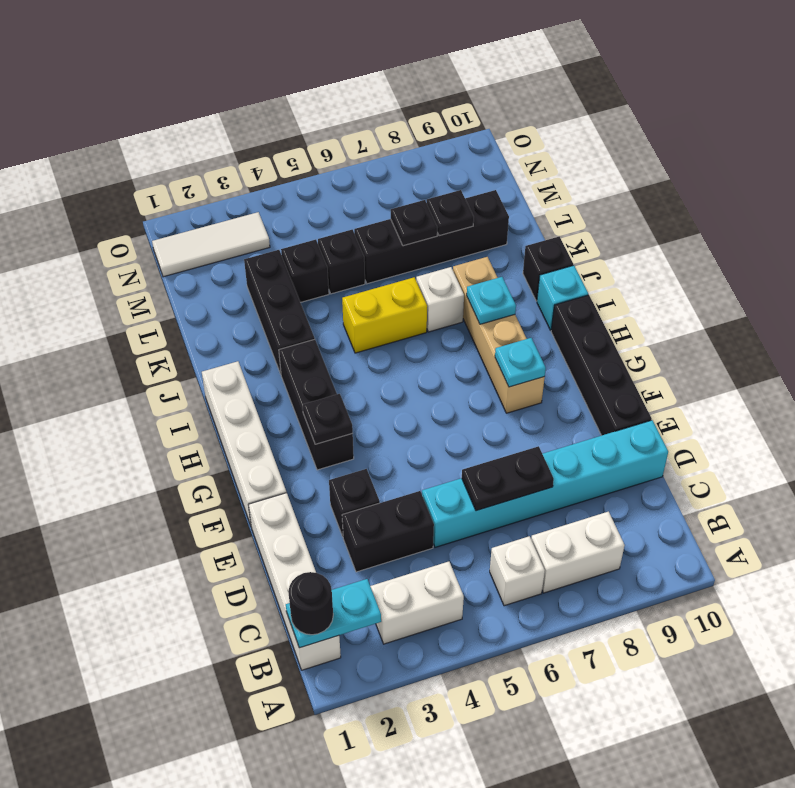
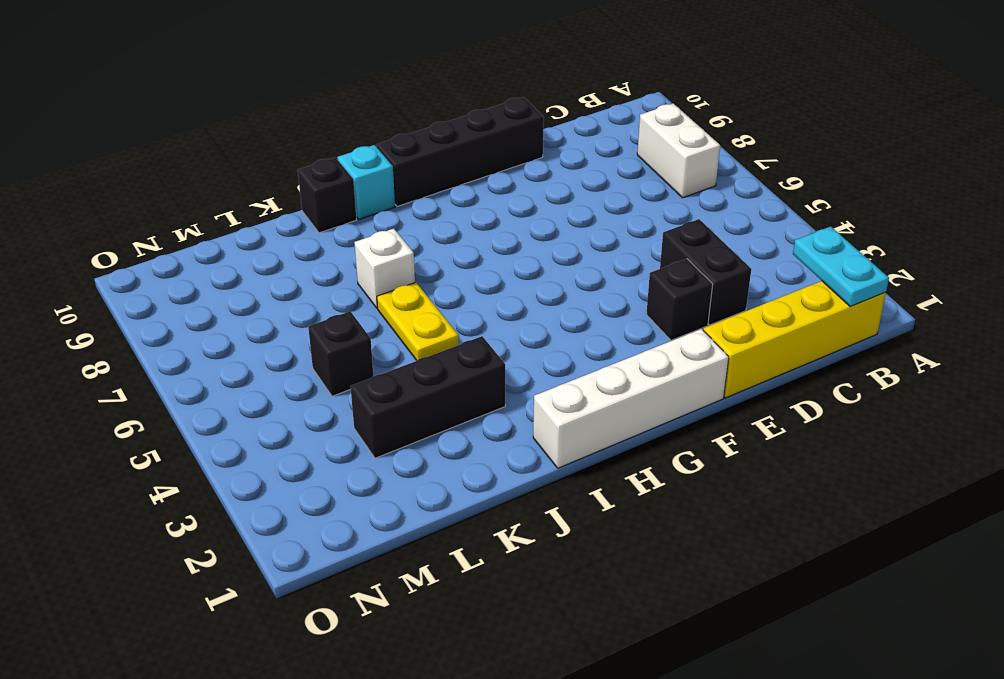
yellow brick B1:E1 level 1 -> white brick B1:E1 level 1
yellow plate J5:J6 level 1 -> yellow brick J5:J6 level 1
none -> white brick B3:B4 level 1
none -> white brick B6 level 1
none -> cyan brick D5:D10 level 1

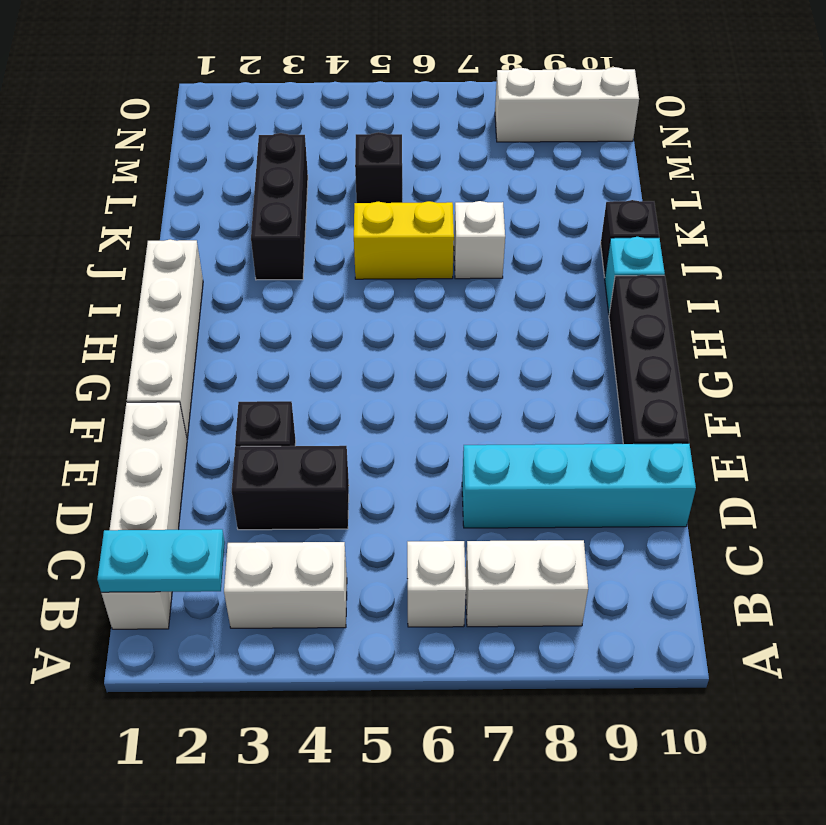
cyan brick D7:D10 level 1 -> cyan brick D5:D10 level 1
white brick N8:N10 level 1 -> none
none -> black brick G3:I3 level 1
none -> tan brick G8:J8 level 1
none -> black brick L4 level 1

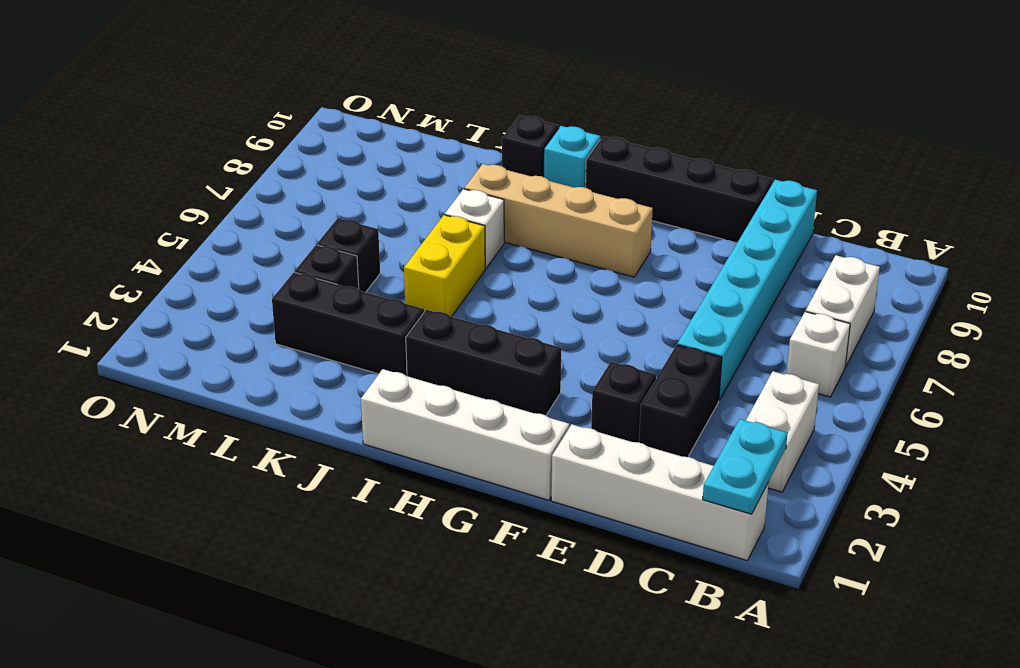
none -> black brick L6:L9 level 1
none -> white tile N1:N3 level 1
none -> black plate D6:D7 level 2

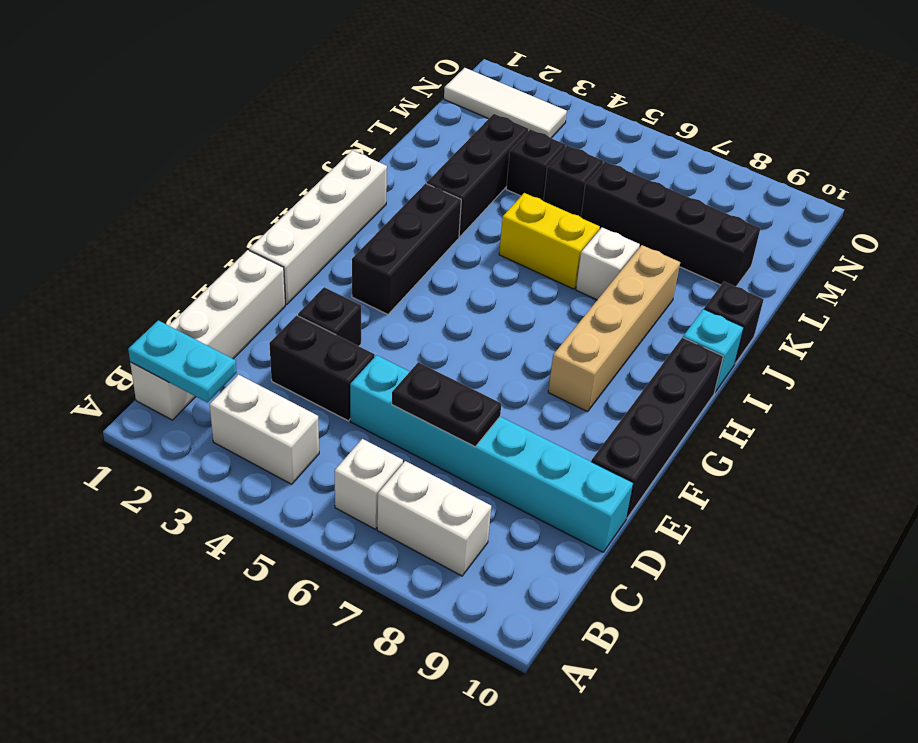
none -> black plate G3 level 2
none -> cyan plate G8 level 2
none -> cyan plate I8 level 2

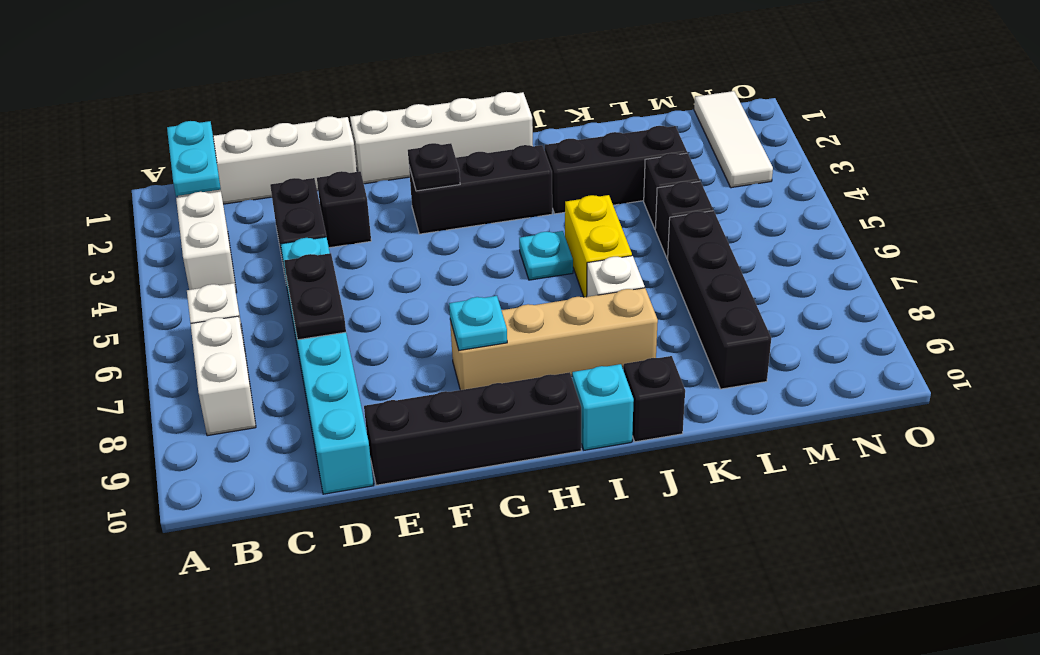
cyan plate I5 level 1 -> cyan plate I8 level 2
none -> black plate L7 level 2
none -> black plate L8 level 2
none -> black round brick B1 level 3

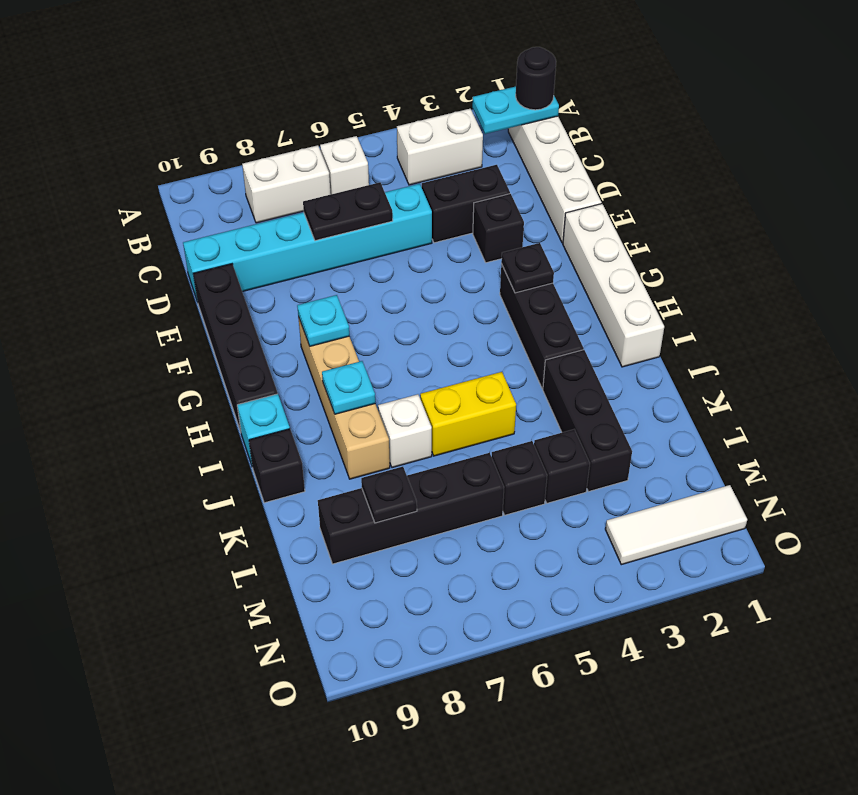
none -> black plate L7 level 2

